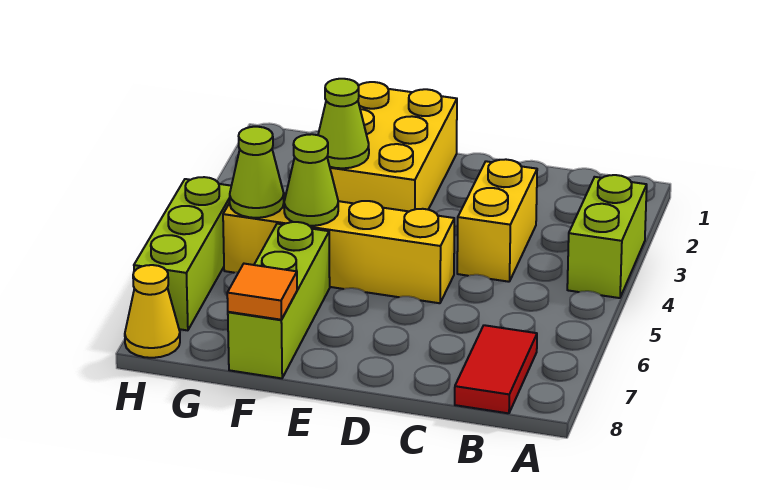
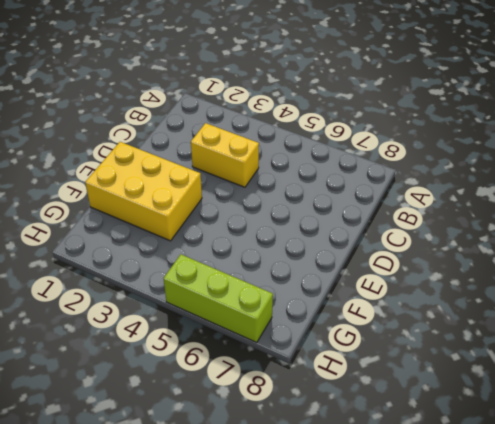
none -> lime brick A3:A4 level 1
none -> red tile B7:B8 level 1
none -> yellow brick D5:G5 level 1

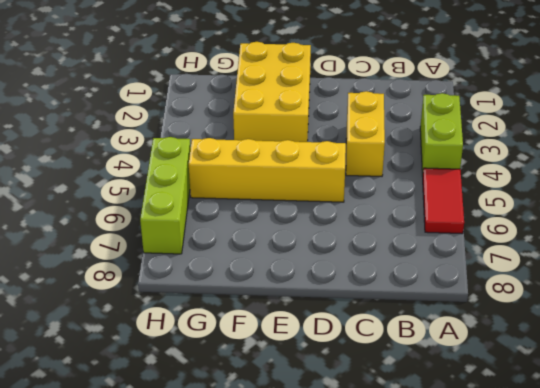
red tile A5:A6 level 1 -> red tile B7:B8 level 1
none -> lime brick F6:F8 level 1
none -> yellow cone H8 level 1
none -> lime cone F3 level 2

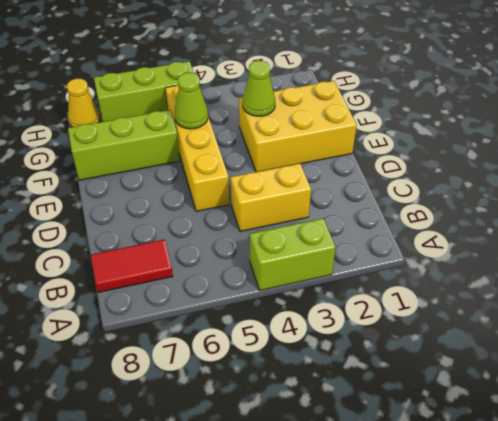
none -> orange tile F8 level 2
none -> lime cone G5 level 2

